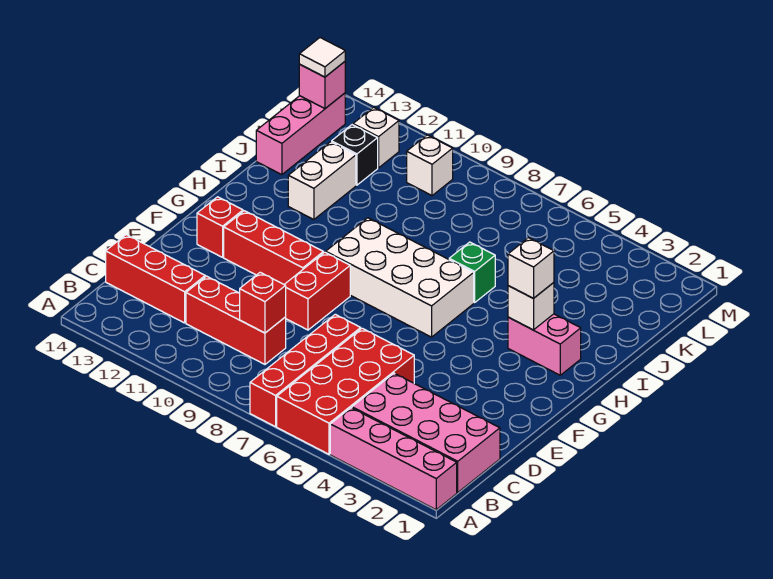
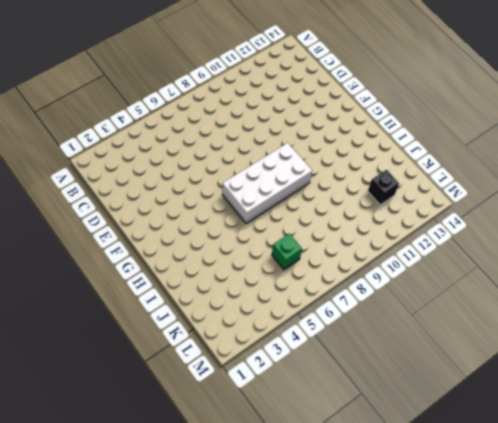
green brick K6 level 1 -> green brick I6 level 1
none -> pink brick A1:A4 level 1
none -> red brick A5:D6 level 1
none -> red brick A7:D7 level 1

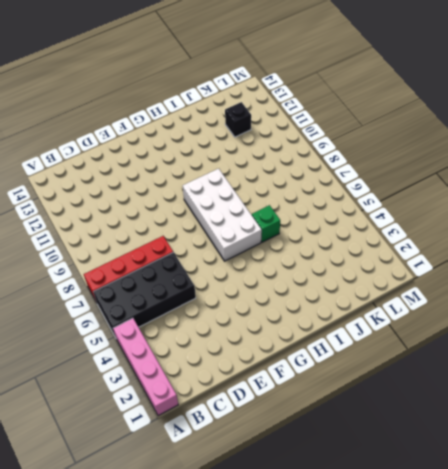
black brick A5:D6 level 1 -> red brick A5:D6 level 1
none -> pink brick B1:C4 level 1
none -> red brick C9:C11 level 1
none -> red brick C12:C14 level 1

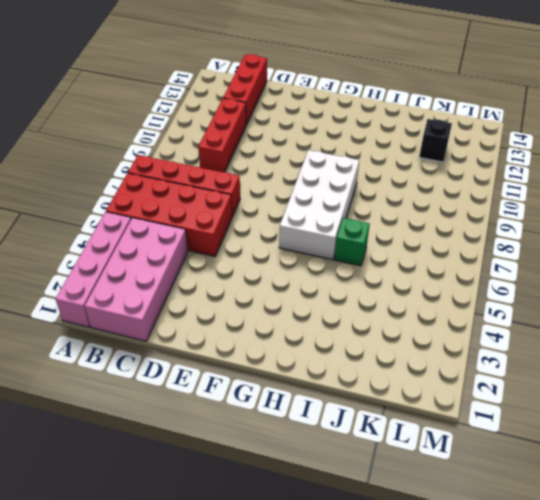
none -> red brick E9:F9 level 1
none -> red brick F10:F12 level 1
none -> red brick F13 level 1

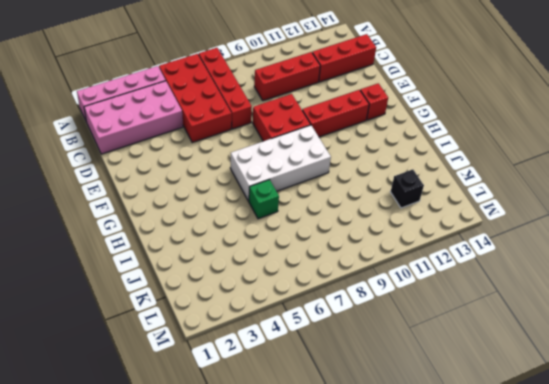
red brick E8:F9 level 1 -> red brick E9:F9 level 1
none -> pink brick H2:H3 level 1
none -> white brick I12:J12 level 1
none -> pink brick J14:L14 level 1

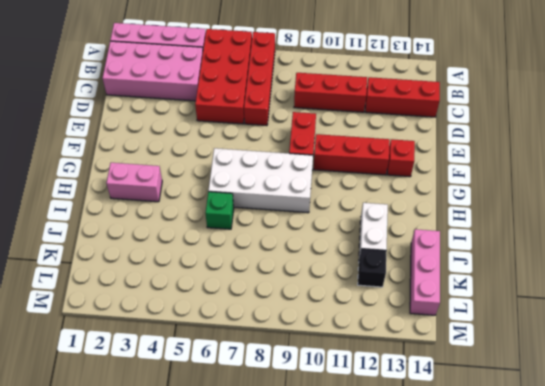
none -> white brick L10 level 1
none -> white brick L12 level 1
none -> red brick C9 level 2

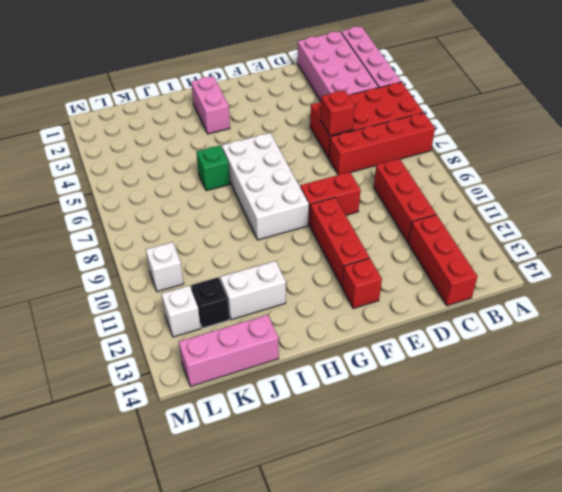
red brick D6 level 2 -> red brick C9 level 2
none -> white brick H3 level 2
none -> pink brick L14 level 2
none -> white brick H3 level 3

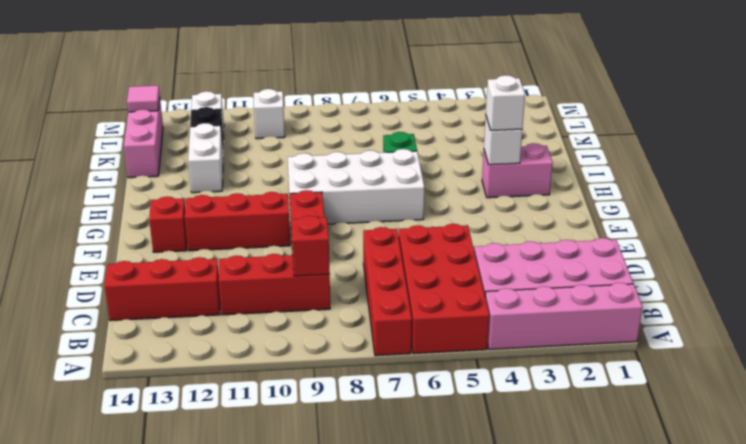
pink tile L14 level 2 -> pink brick L14 level 2
none -> white tile L14 level 3

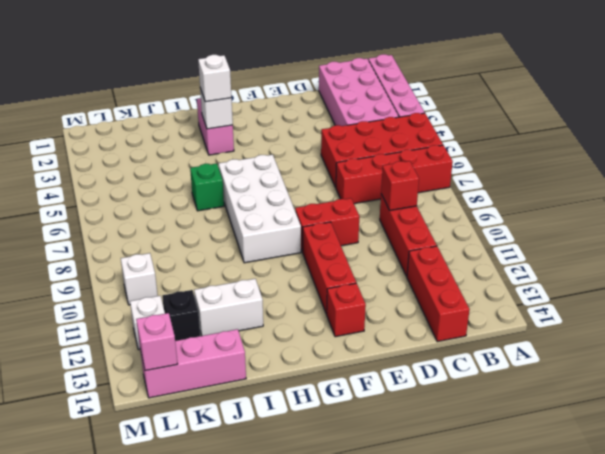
none -> white tile L14 level 3

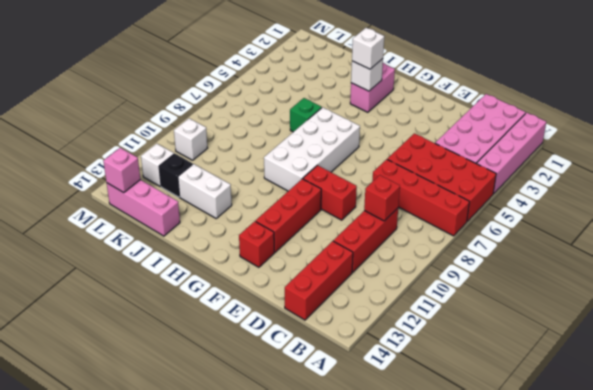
none -> white tile L14 level 3

